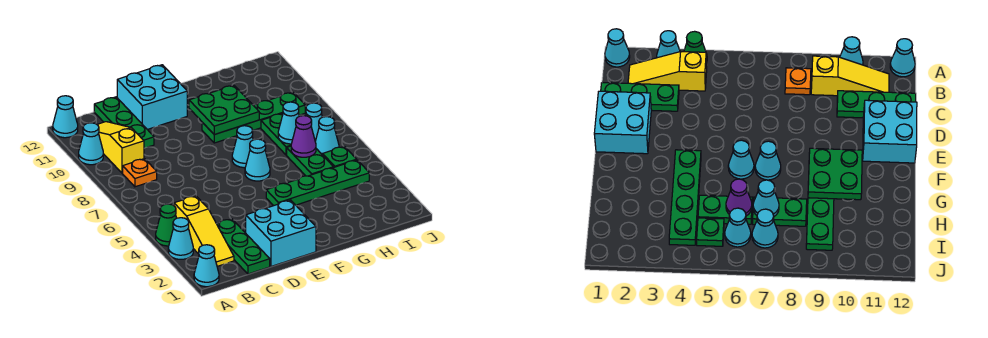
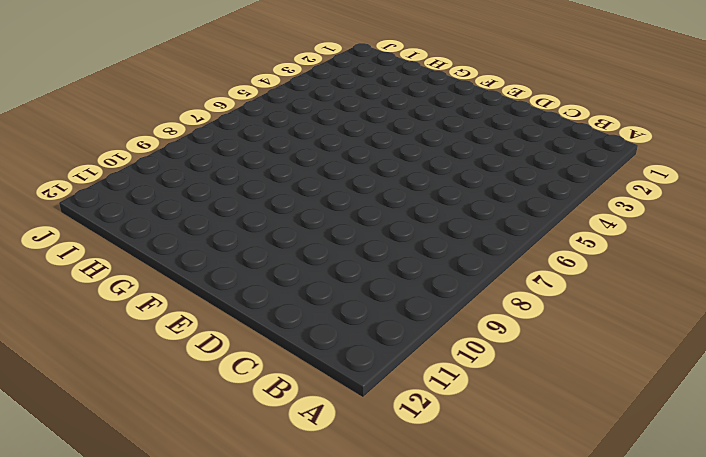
none -> cyan cone A1 level 1
none -> cyan cone A3 level 1
none -> green cone A4 level 1

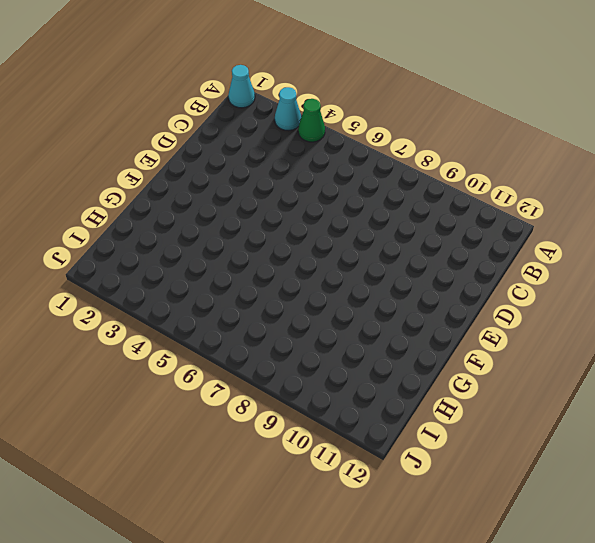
none -> cyan cone A10 level 1
none -> cyan cone A12 level 1
none -> yellow slope B2:B4 level 1 top 4

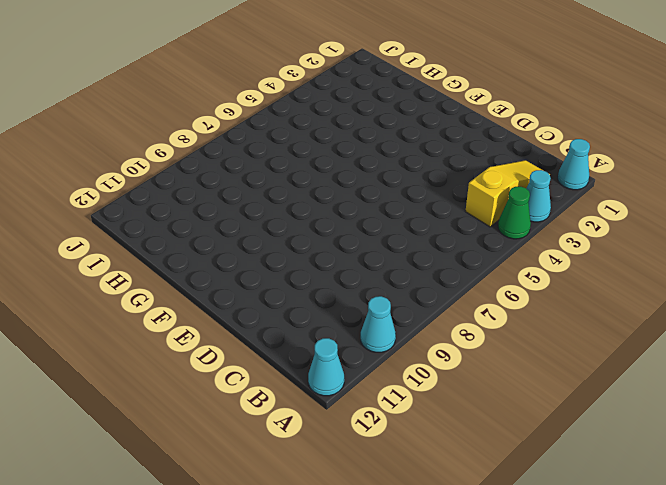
none -> orange plate B8 level 1
none -> yellow slope B9:B11 level 1 top 9
none -> green plate C1:C3 level 1

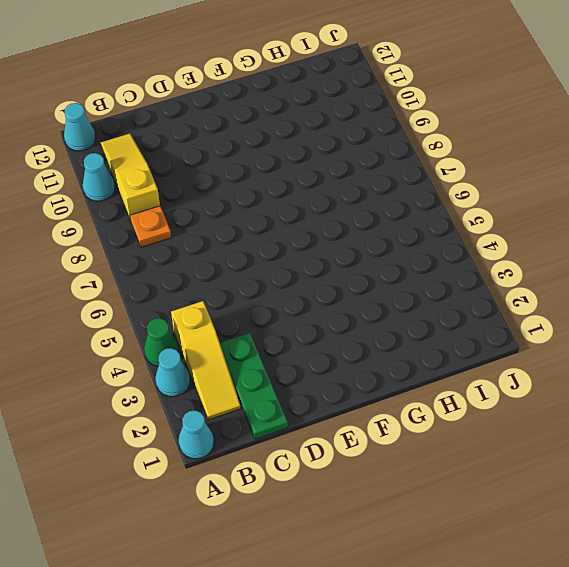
none -> green plate C10:C12 level 1
none -> cyan brick D1:E2 level 1
none -> cyan brick D11:E12 level 1

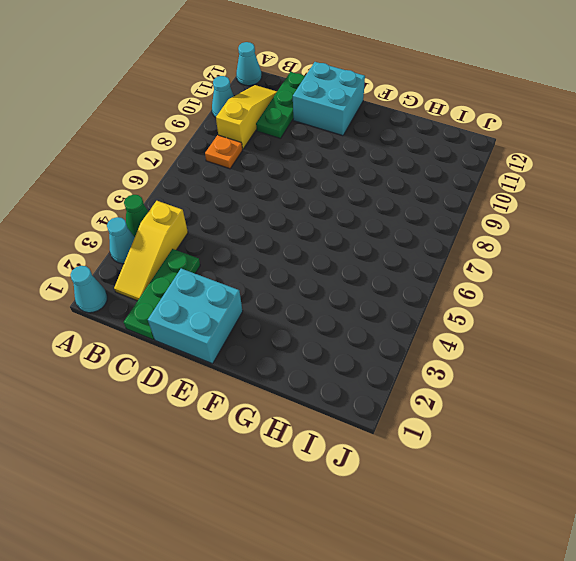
none -> green plate F4:I4 level 1
none -> cyan cone F6 level 1
none -> cyan cone F7 level 1

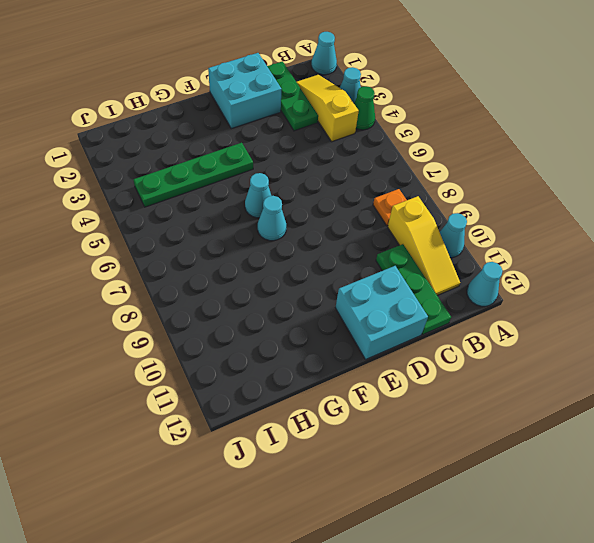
none -> green plate F9:I9 level 1
none -> green plate H5:H6 level 1
none -> green plate H7:H8 level 1

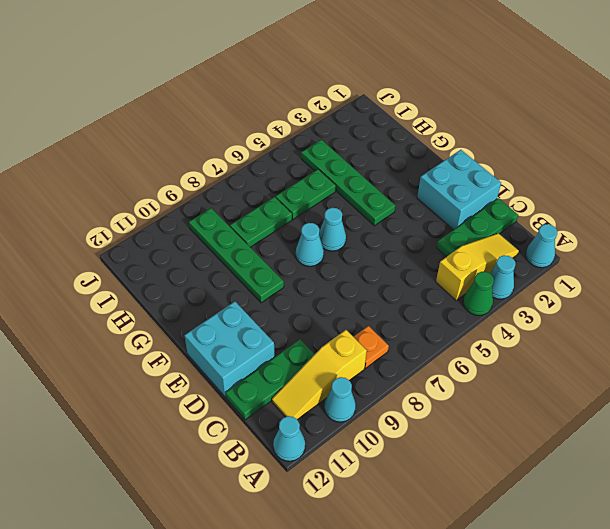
none -> green plate I5 level 1
none -> cyan cone I6 level 1
none -> cyan cone I7 level 1

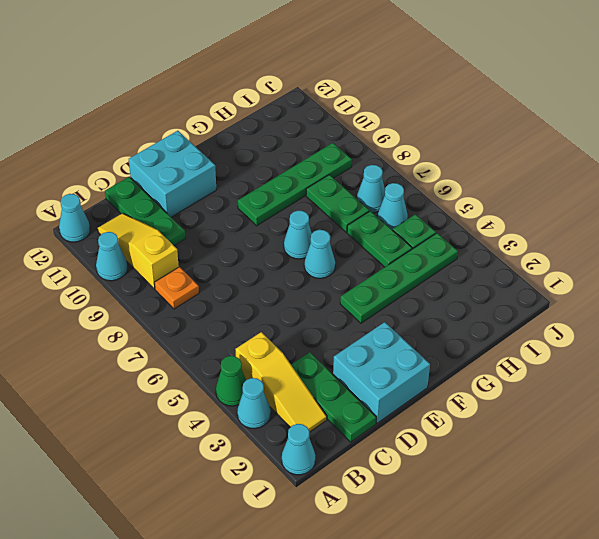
none -> green plate F9:G10 level 2
none -> purple cone H6 level 2
none -> cyan cone H7 level 2

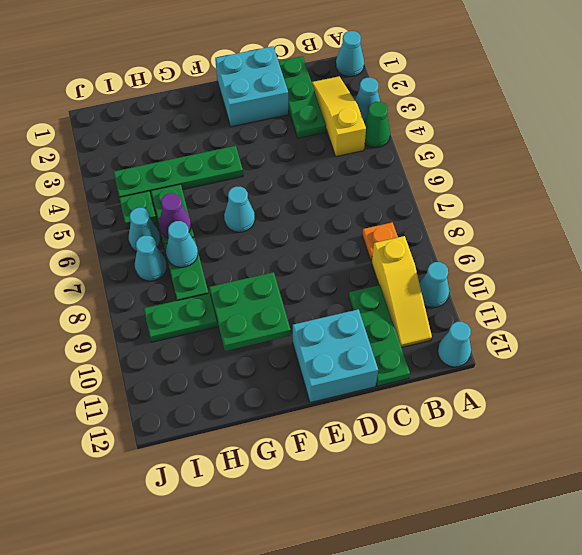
none -> cyan cone F7 level 1

